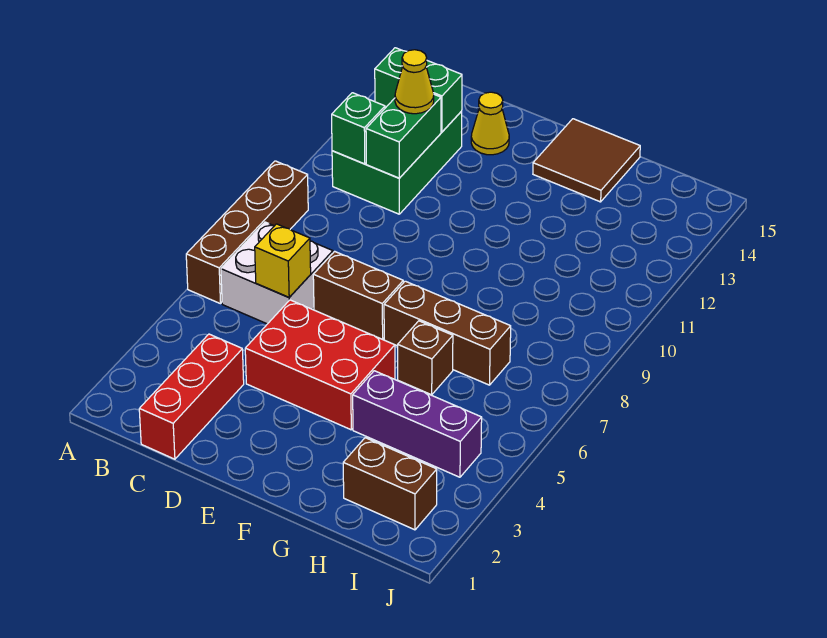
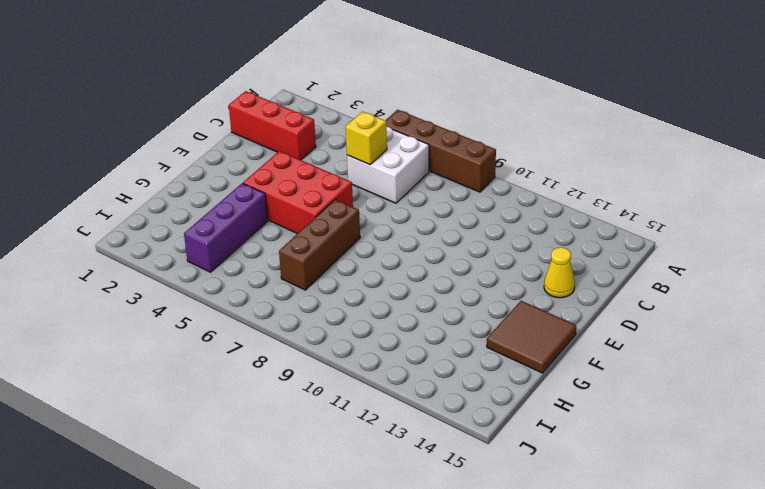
red brick E4:F6 level 1 -> red brick D4:F5 level 1
none -> green brick B11:C13 level 1
none -> brown brick D7:E7 level 1
none -> brown brick G6 level 1

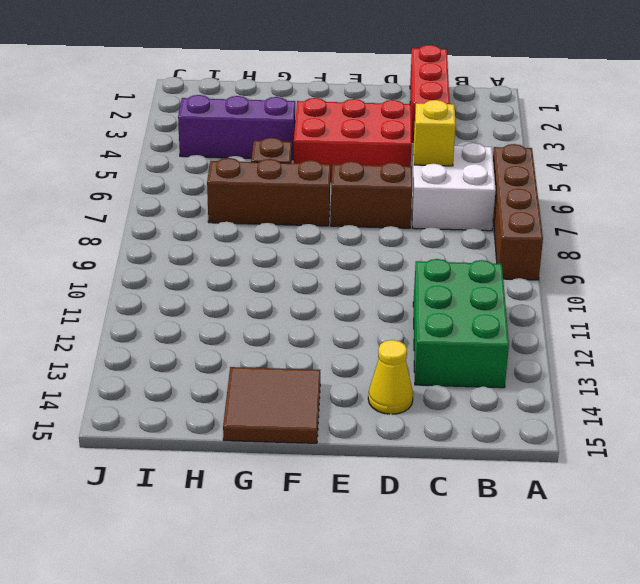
none -> brown brick H2:I2 level 1
none -> green brick B11 level 2
none -> green brick B13:C13 level 2

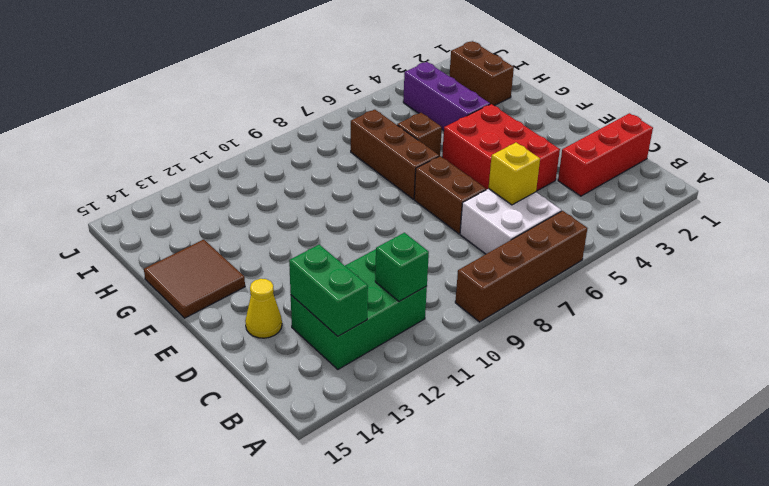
none -> green brick C11:C12 level 2
none -> yellow cone C12 level 3

